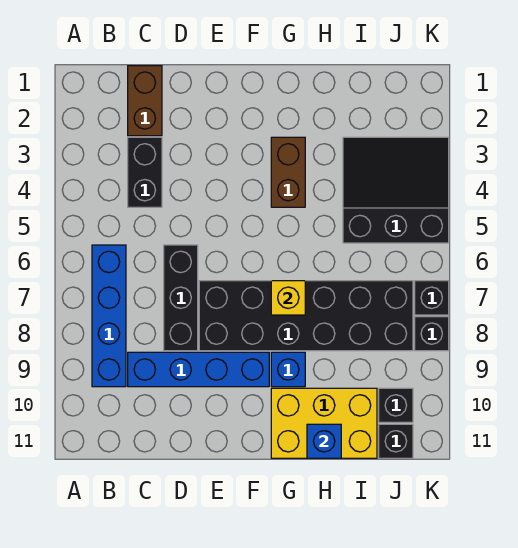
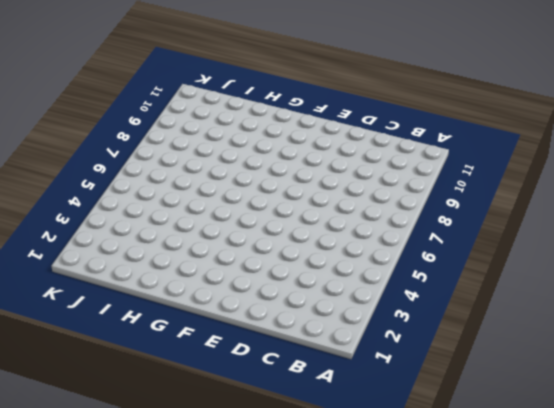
none -> blue brick B6:B9 level 1
none -> brown brick C1:C2 level 1
none -> black brick C3:C4 level 1

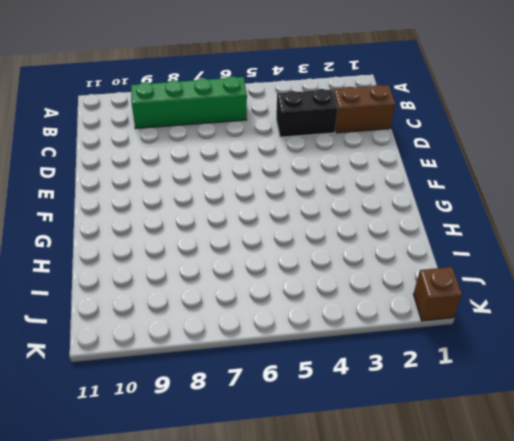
green brick B6:B9 level 1 -> blue brick B6:B9 level 1
brown brick K1 level 1 -> none
none -> blue brick C9:F9 level 1
none -> black brick D6:D8 level 1
none -> black brick E7:J8 level 1

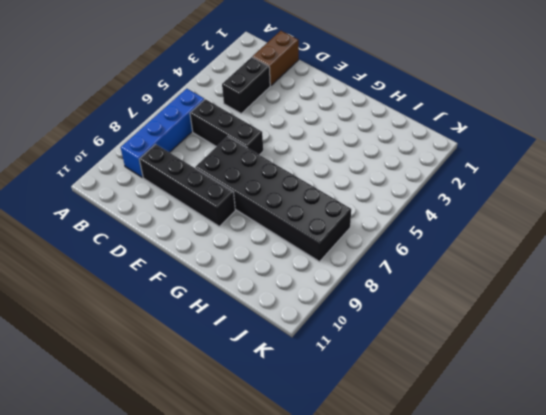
black brick C6:E6 level 1 -> black brick D6:D8 level 1
black brick C9:F9 level 1 -> blue brick C9:F9 level 1
none -> brown brick G3:G4 level 1
none -> blue brick G9 level 1
none -> yellow brick G10:I11 level 1

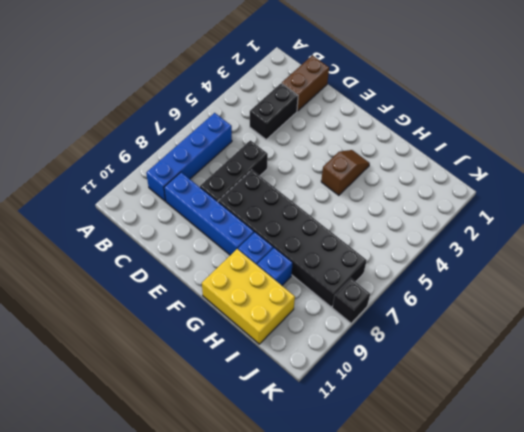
brown slope G3:G4 level 1 top 4 -> brown brick G3:G4 level 1
blue brick H9 level 1 -> blue brick H11 level 2
none -> black slope I3:K5 level 1 top 5
none -> black brick J10 level 1
none -> black brick J11 level 1

